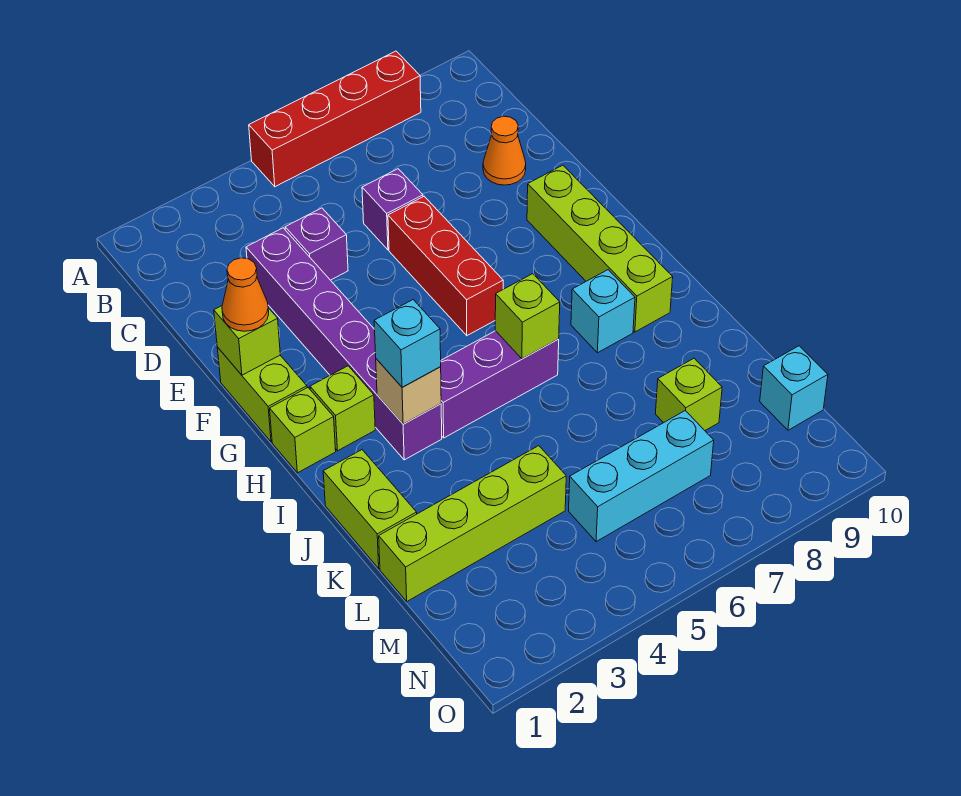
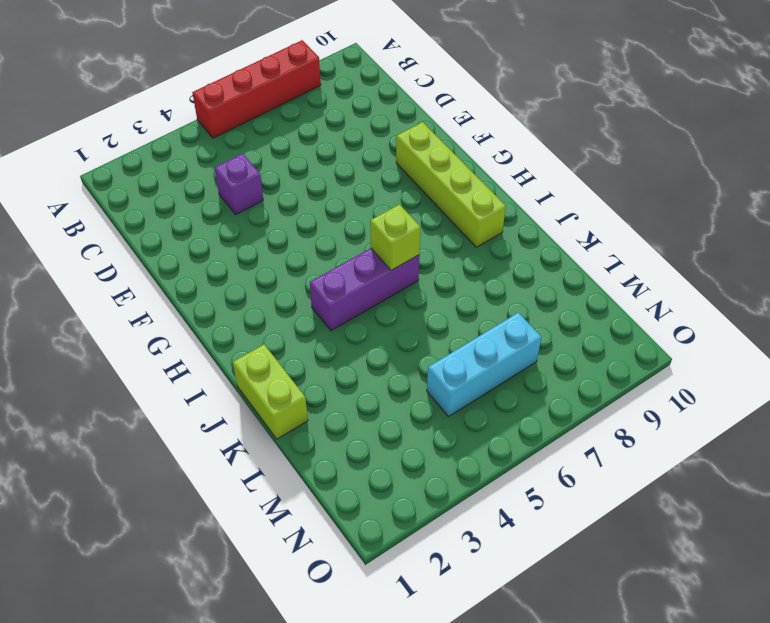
none -> purple brick D3:I3 level 1
none -> purple brick D6 level 1
none -> orange cone D9 level 1

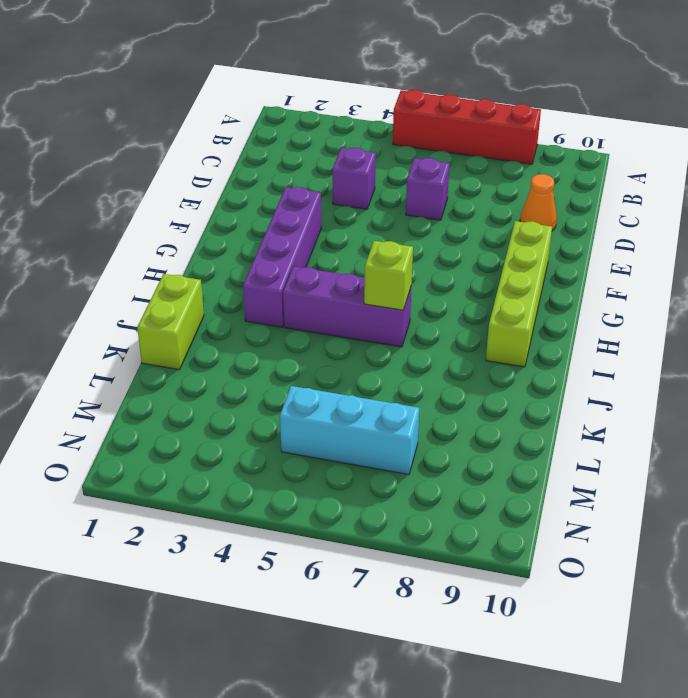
purple brick F3:I3 level 1 -> purple brick D3:I3 level 1
none -> red brick E6:G6 level 1
none -> lime brick F1:G1 level 1
none -> lime brick H1 level 1

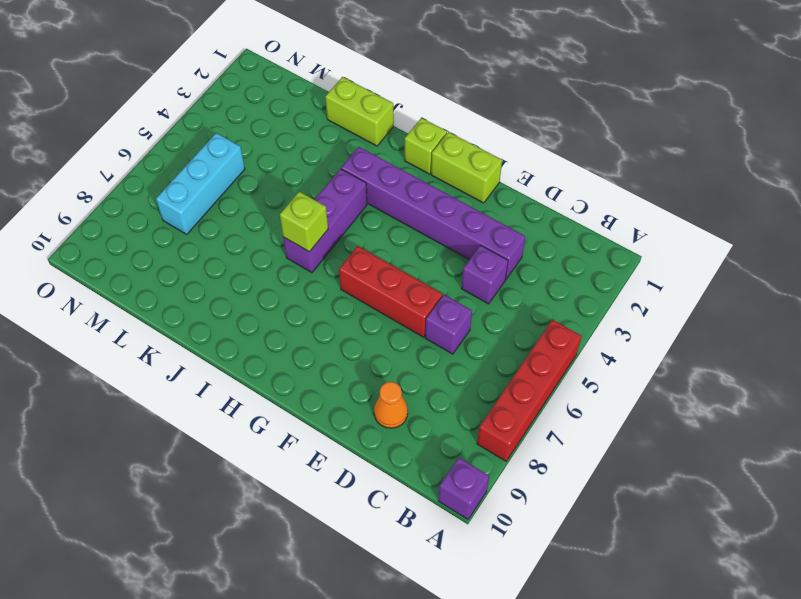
purple brick A10 level 1 -> none
none -> lime brick F9:I9 level 1
none -> lime brick H2 level 1
none -> cyan brick I8 level 1

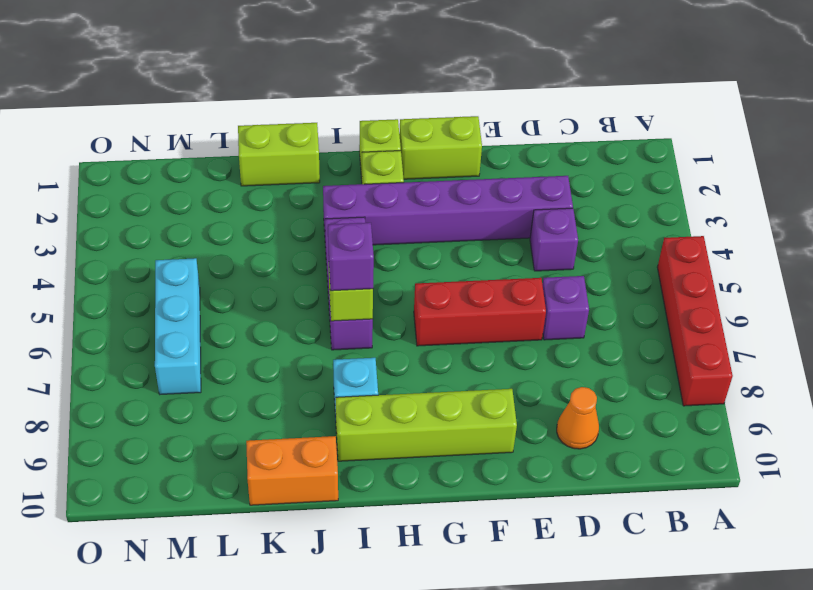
purple brick I6 level 3 -> none
orange brick J10:K10 level 1 -> none
none -> lime brick L1:L4 level 1
none -> lime brick L8 level 1
none -> cyan brick M10 level 1

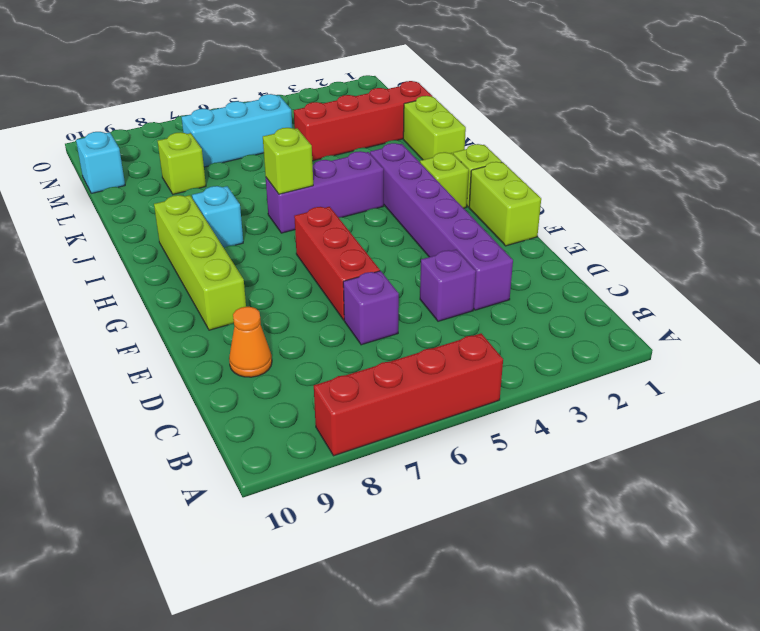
red brick L1:L4 level 1 -> lime brick L1:L4 level 1
none -> lime brick F1 level 2
none -> tan brick I3 level 2
none -> orange cone F1 level 3

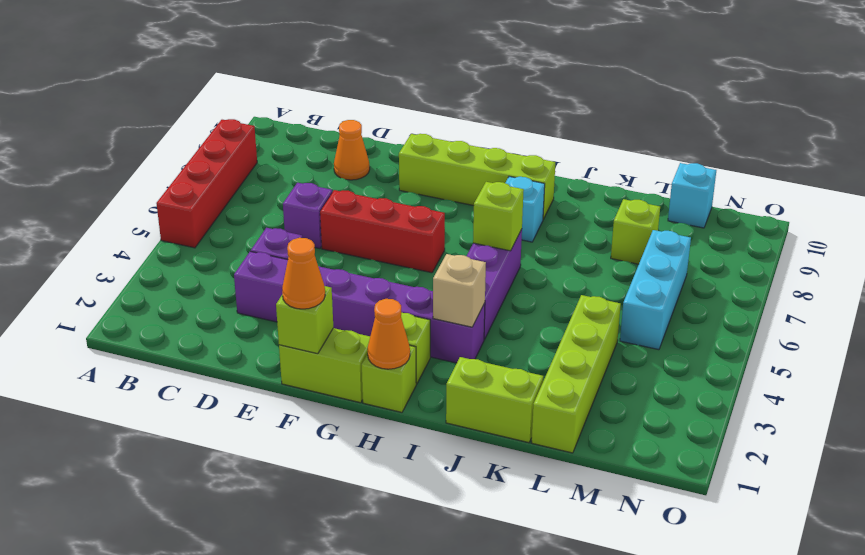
orange cone H1 level 2 -> none
none -> cyan brick I3 level 3

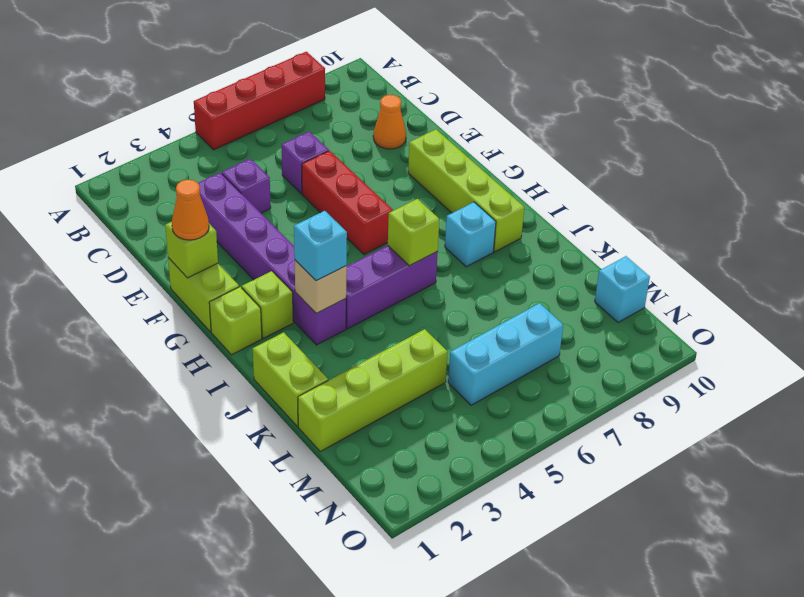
none -> lime brick L8 level 1

